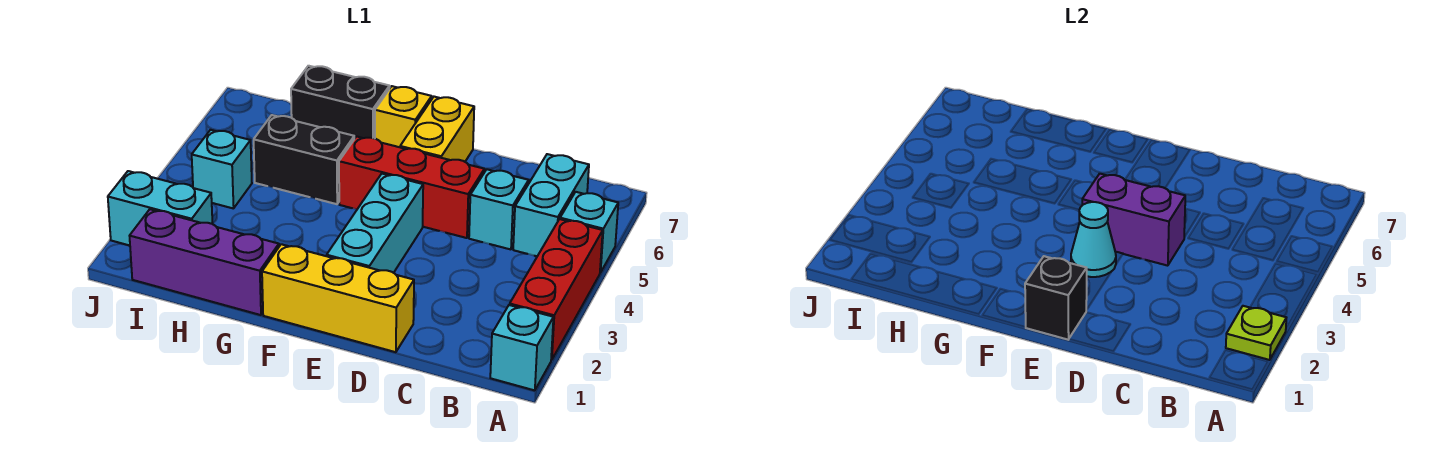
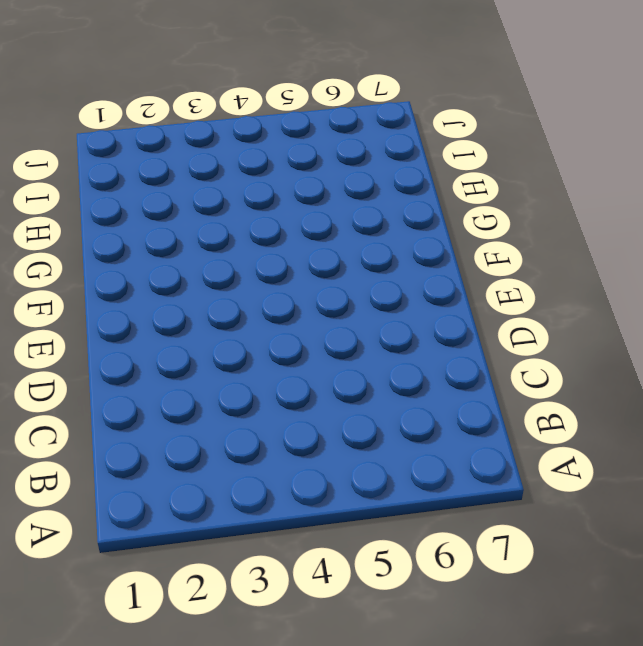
none -> cyan brick A1 level 1
none -> red brick A2:A4 level 1
none -> cyan brick A5 level 1

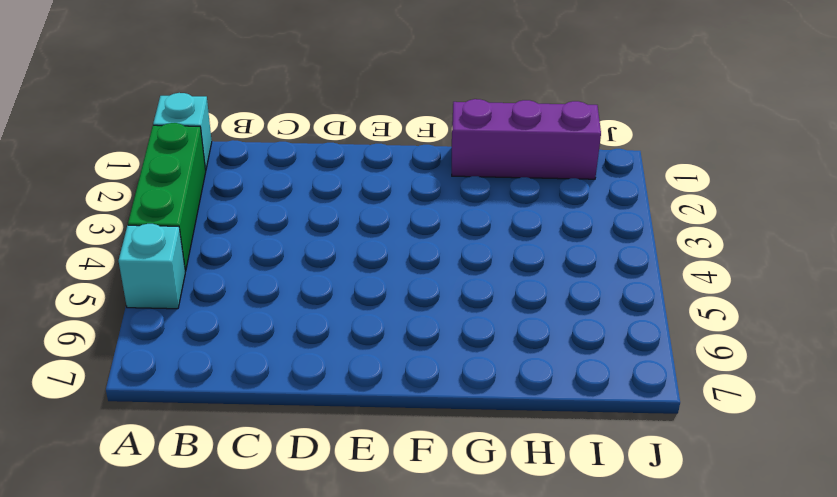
green brick A2:A4 level 1 -> red brick A2:A4 level 1
none -> cyan brick B5:B6 level 1
none -> cyan brick C5 level 1
none -> yellow brick D1:F1 level 1

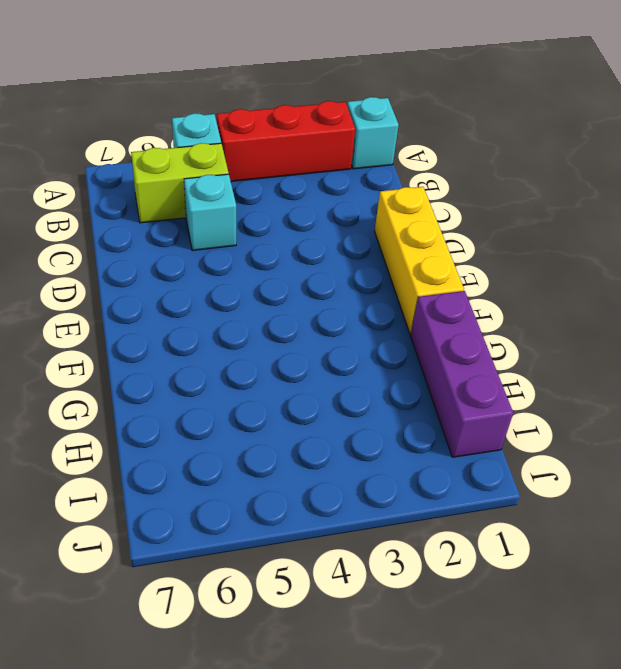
lime brick B5:B6 level 1 -> cyan brick B5:B6 level 1
none -> red brick D5:F5 level 1
none -> cyan brick E2:E4 level 1
none -> yellow brick E6:E7 level 1

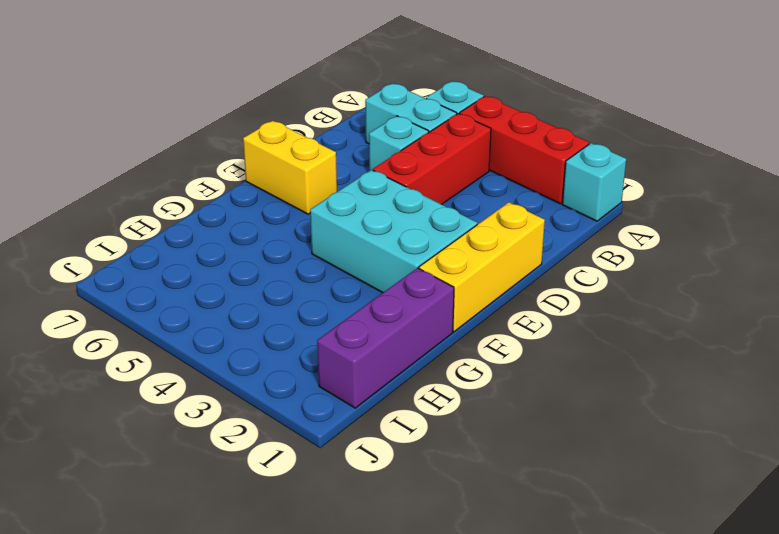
red brick B4:D4 level 1 -> red brick D5:F5 level 1
cyan brick E2:F4 level 1 -> cyan brick E2:E4 level 1
none -> yellow brick F7 level 1
none -> black brick G5:H5 level 1
none -> black brick G7:H7 level 1

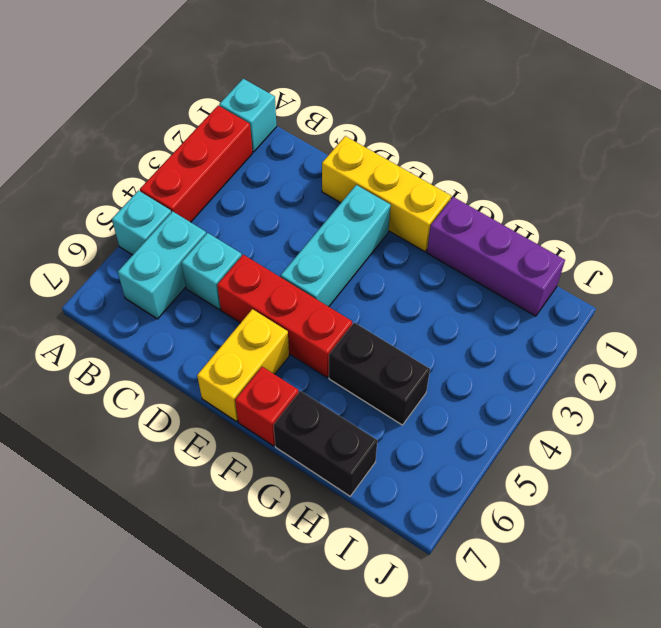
red brick F7 level 1 -> yellow brick F7 level 1
none -> cyan brick I2:J2 level 1
none -> cyan brick I4 level 1
none -> lime plate A2 level 2

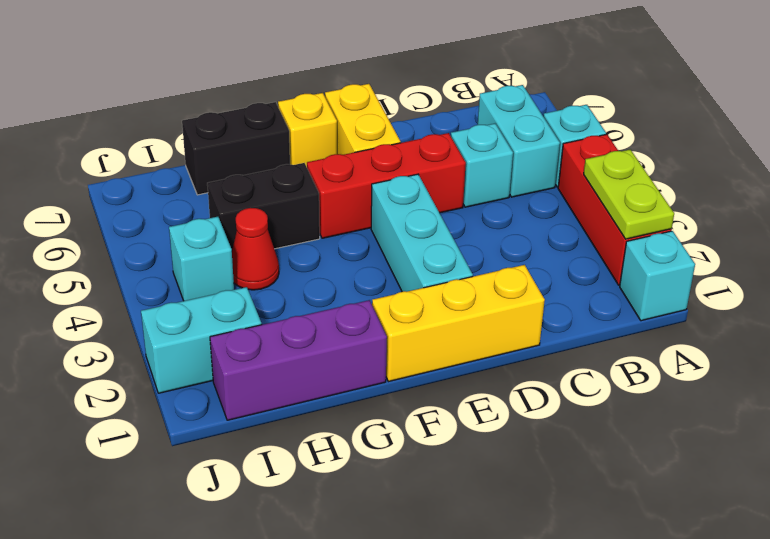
lime plate A2:A3 level 2 -> lime plate A2 level 2
red cone H4 level 1 -> none
none -> purple brick D4:E4 level 2
none -> black brick E1 level 2
none -> cyan cone E3 level 2

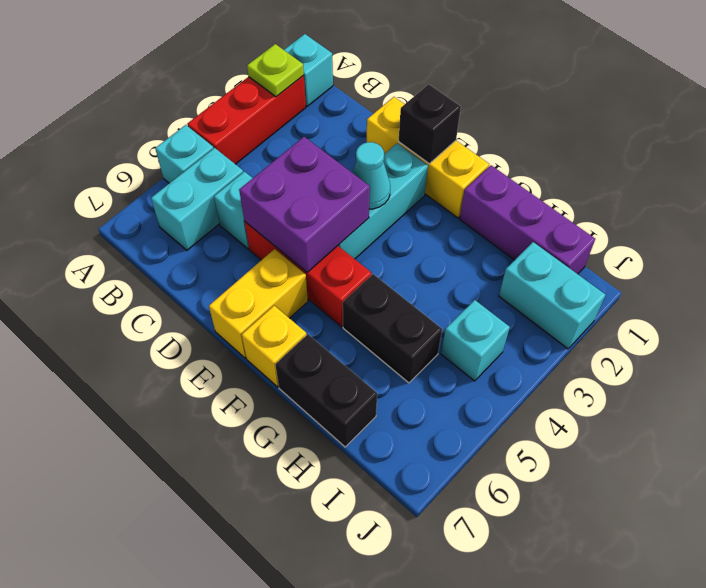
purple brick D4:E5 level 2 -> purple brick D4:E4 level 2

